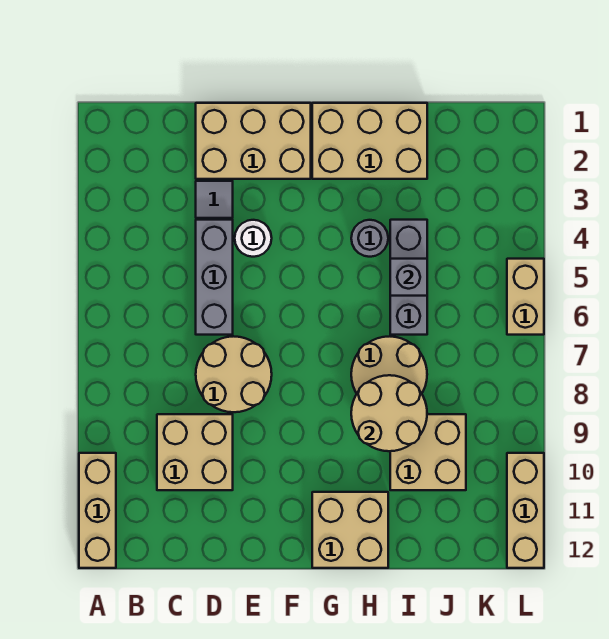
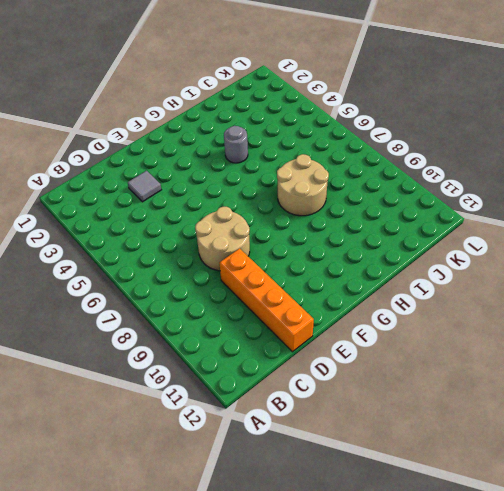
orange brick D9:D12 level 1 -> tan brick C9:D10 level 1
none -> tan brick A10:A12 level 1
none -> tan brick D1:F2 level 1
none -> grey brick D4:D6 level 1

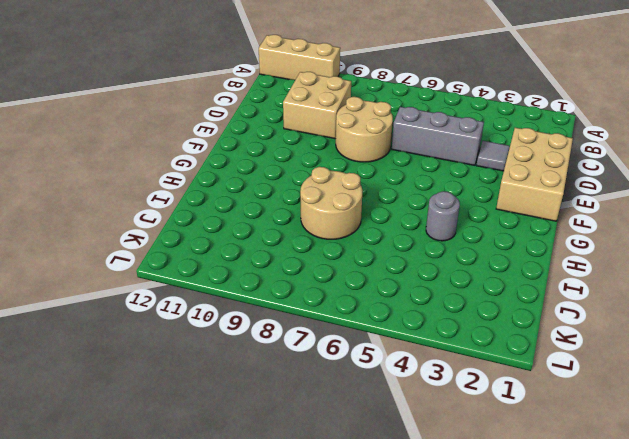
none -> white round brick E4 level 1
none -> tan brick G1:I2 level 1
none -> tan brick G11:H12 level 1

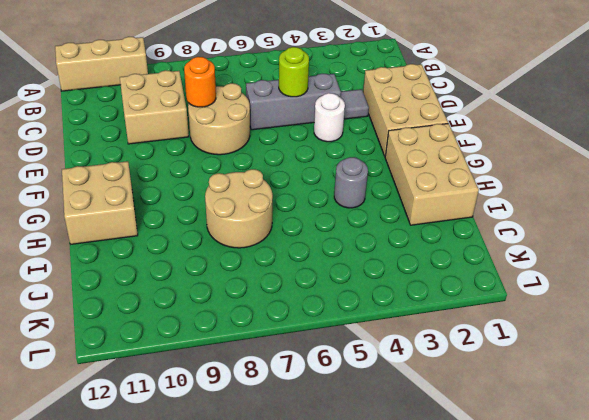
lime round brick D5 level 2 -> none
orange round brick D8 level 2 -> none
none -> grey brick I4:I6 level 1
none -> tan brick I9:J10 level 1
none -> tan brick L5:L6 level 1

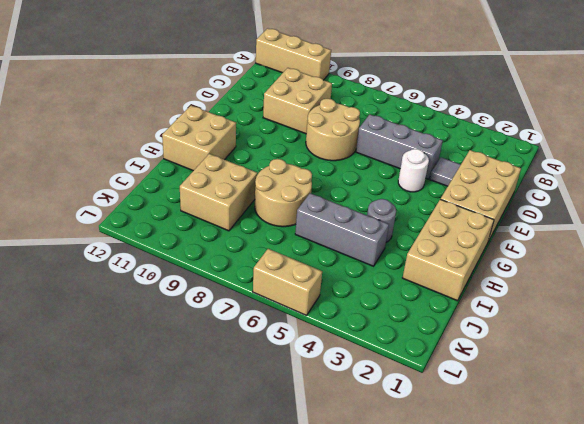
none -> tan brick L10:L12 level 1
none -> tan round brick H8:I9 level 2
none -> grey brick I5 level 2

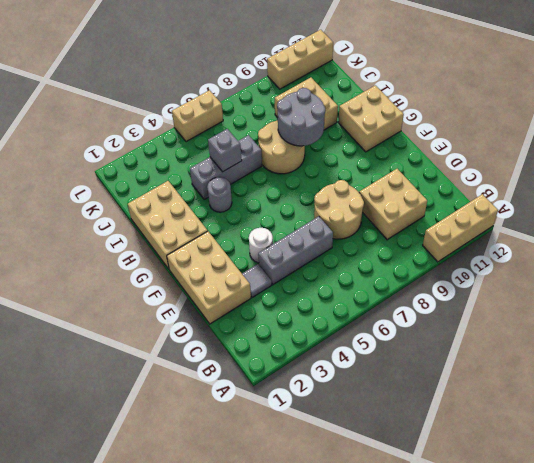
grey round brick H8:I9 level 2 -> tan round brick H8:I9 level 2

